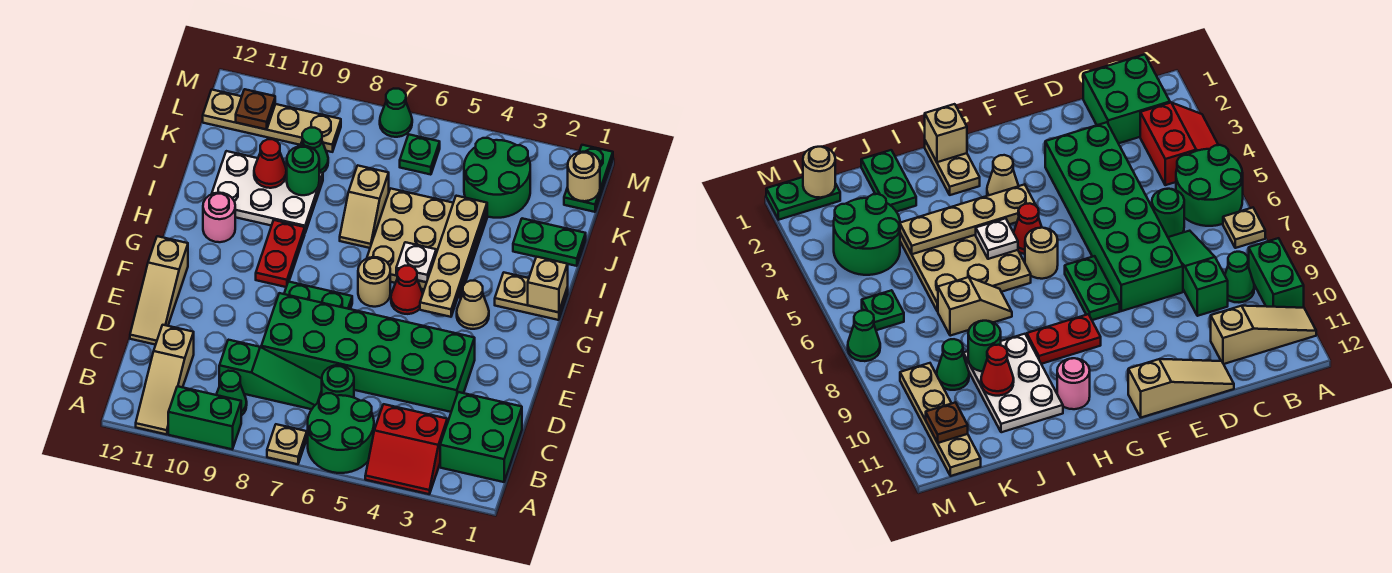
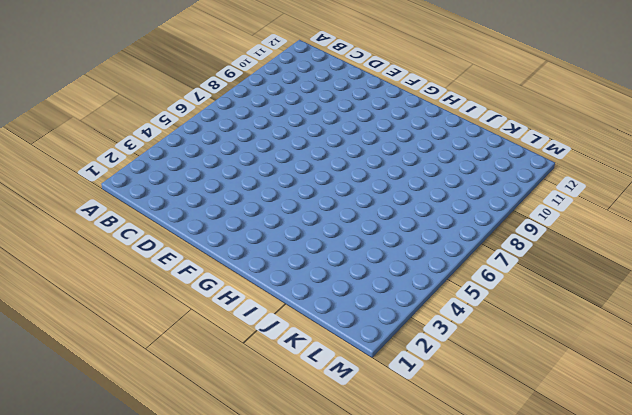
none -> red slope A3:B4 level 1 top B
none -> green round brick A5:B6 level 1
none -> tan plate A7 level 1
none -> green brick A9:A10 level 1

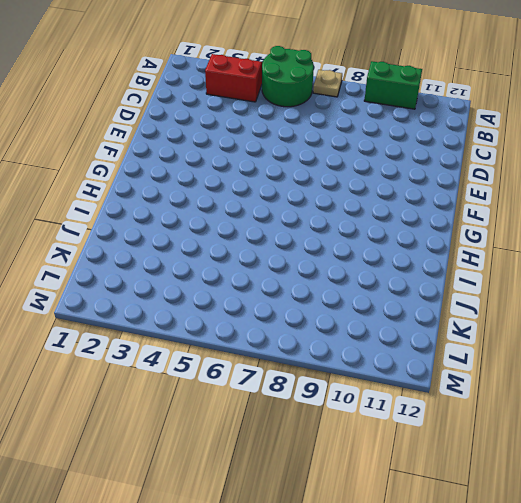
none -> tan slope A11:C11 level 1 top C
none -> green brick B1:C2 level 1
none -> green cone B9 level 1
none -> green round brick C6 level 1

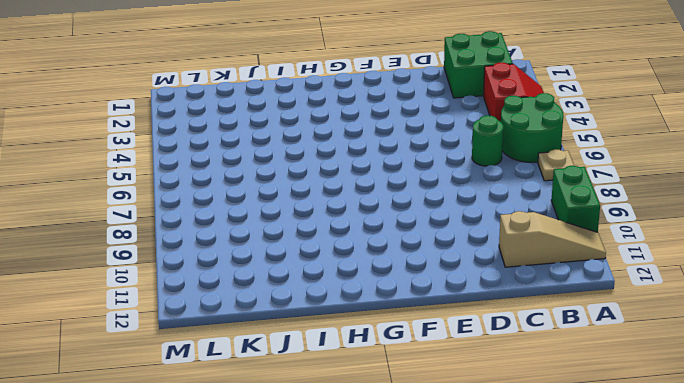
none -> green cone B9 level 1
none -> green slope C7:C9 level 1 top 9
none -> green brick D3:E8 level 1
none -> tan slope D12:F12 level 1 top F

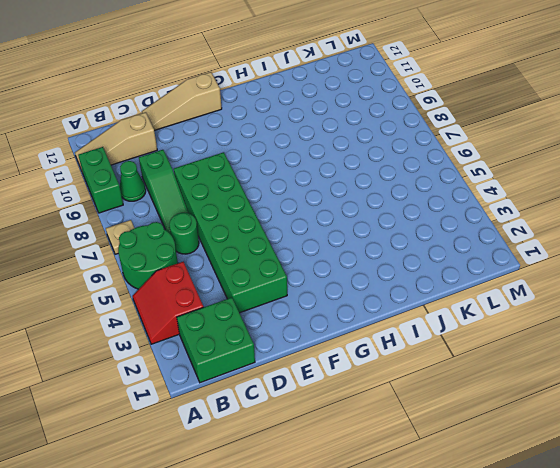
none -> green plate F7:F8 level 1
none -> tan cone G3 level 1
none -> red cone G5 level 1
none -> tan round brick G6 level 1

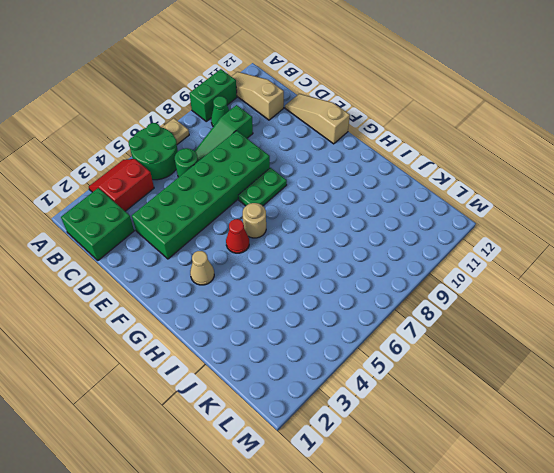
none -> red plate G9:H9 level 1
none -> tan plate H1:H2 level 1
none -> tan plate H4:J6 level 1
none -> pink round brick H11 level 1

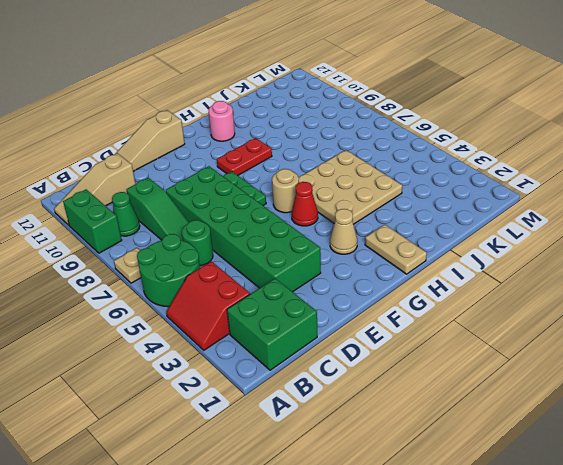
none -> tan slope I7:J7 level 1 top J
none -> white plate I9:J11 level 1
none -> green plate J1:J2 level 1
none -> green round brick K3:L4 level 1

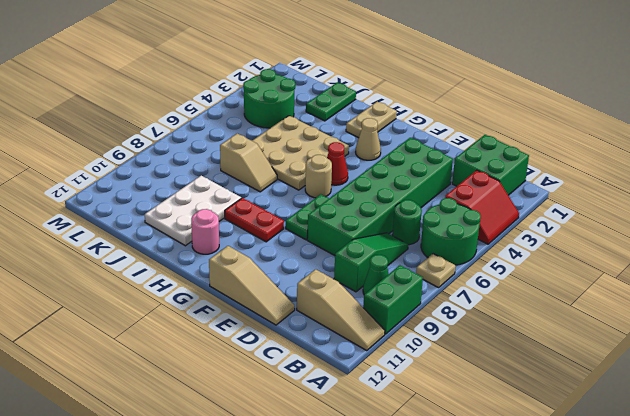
none -> green cone K9 level 1
none -> green plate L1:M1 level 1
none -> green plate L6 level 1
none -> tan plate L9:L12 level 1

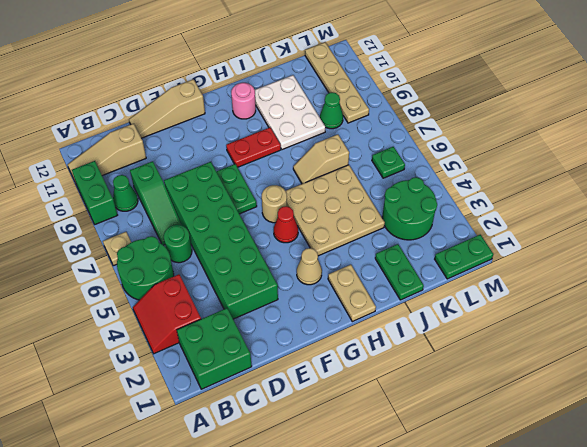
none -> green cone M7 level 1
none -> tan plate G4:J4 level 2
none -> tan brick H1 level 2
none -> white plate H5 level 2

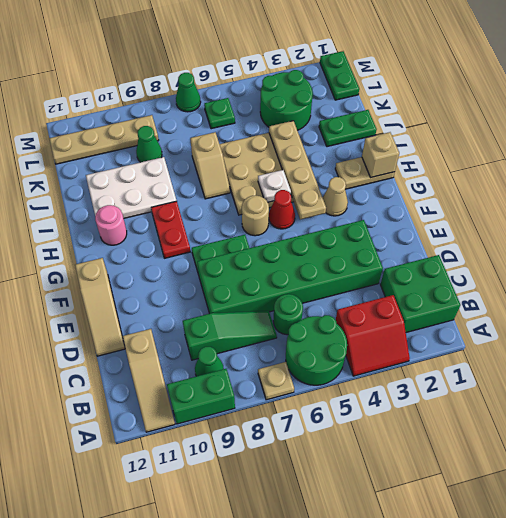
none -> green round brick J9 level 2
none -> red cone J10 level 2
none -> tan round brick L1 level 2
none -> brown plate L11 level 2

